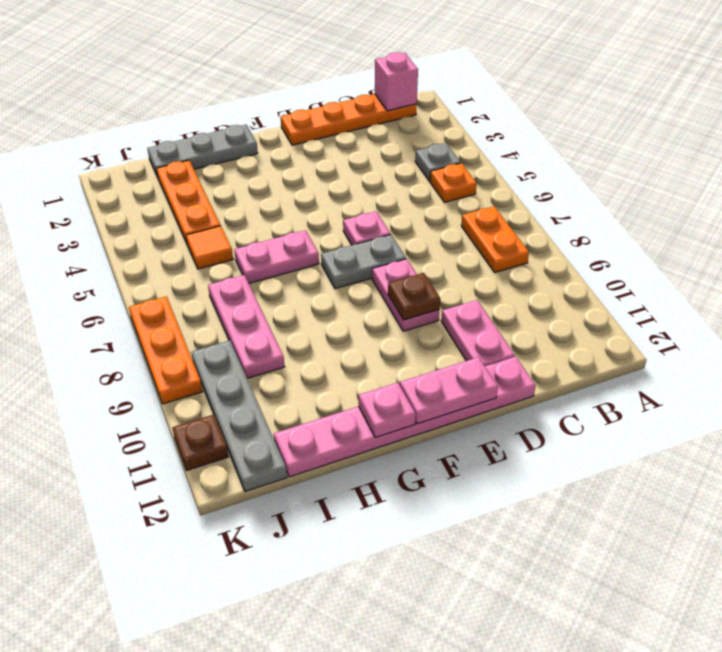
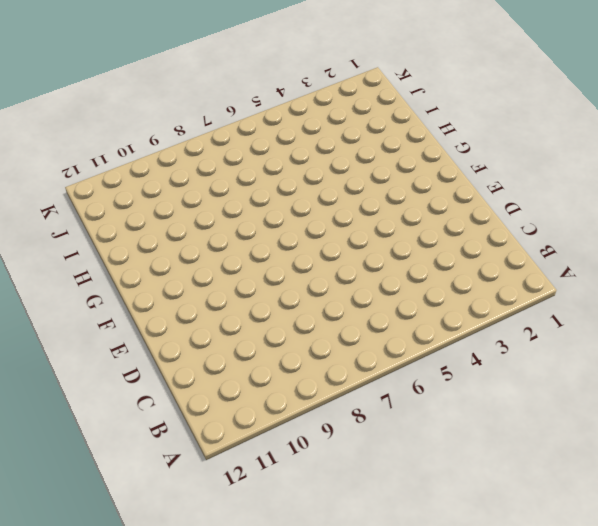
none -> orange plate B1:E1 level 1
none -> grey plate B4 level 1
none -> orange plate B5 level 1

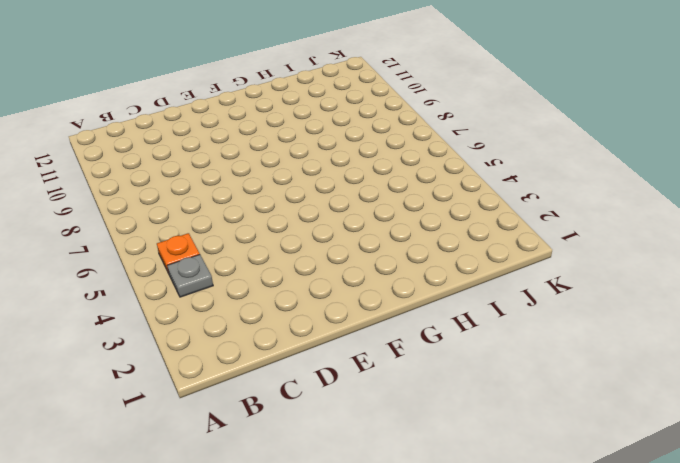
none -> orange plate B1:E1 level 1
none -> orange plate B7:B8 level 1
none -> pink plate D10:D11 level 1

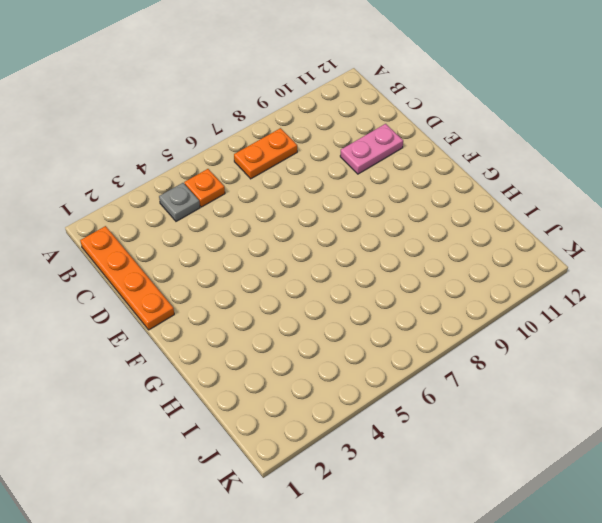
none -> pink plate D12:I12 level 1
none -> pink plate E6 level 1
none -> grey plate E7:F7 level 1

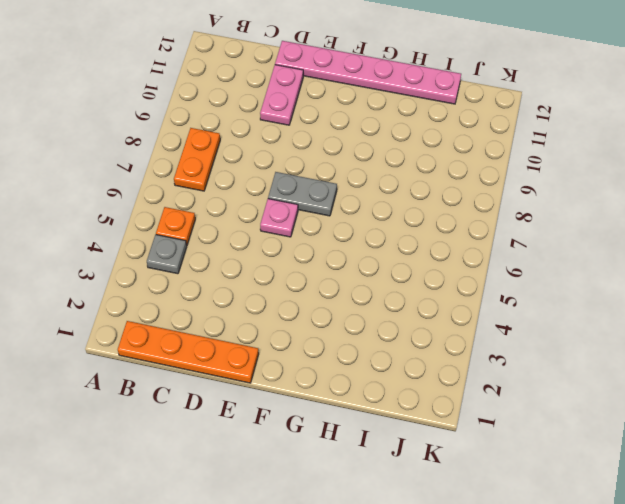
none -> pink plate E8:E9 level 1
none -> grey plate G1:I1 level 1
none -> pink plate G6:H6 level 1

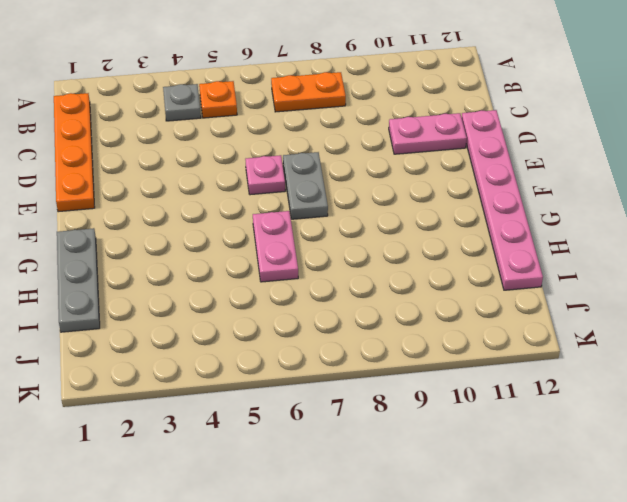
none -> pink plate E8:E9 level 1
none -> orange plate I2:I4 level 1
none -> orange tile I5 level 1

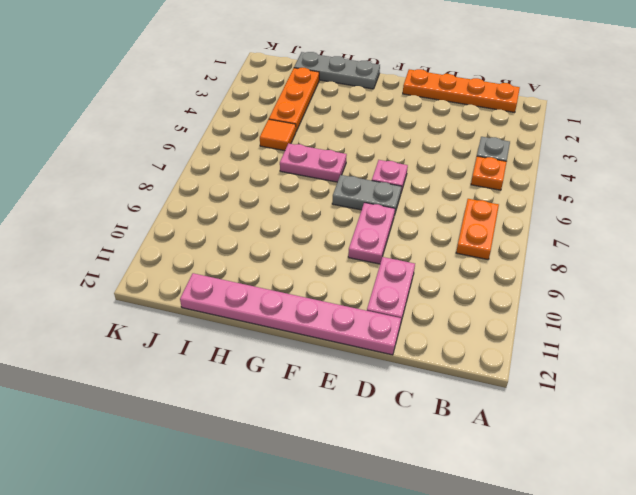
none -> pink plate I7:I9 level 1
none -> grey plate J9:J12 level 1
none -> orange plate K7:K9 level 1

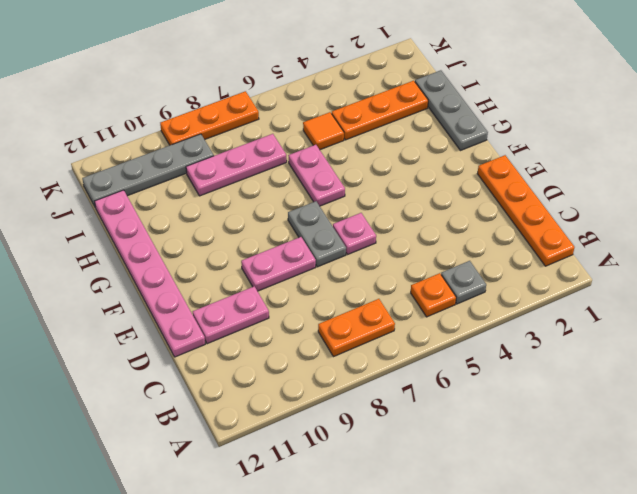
none -> brown plate K11 level 1
none -> pink brick B1 level 2
none -> brown plate E9 level 2

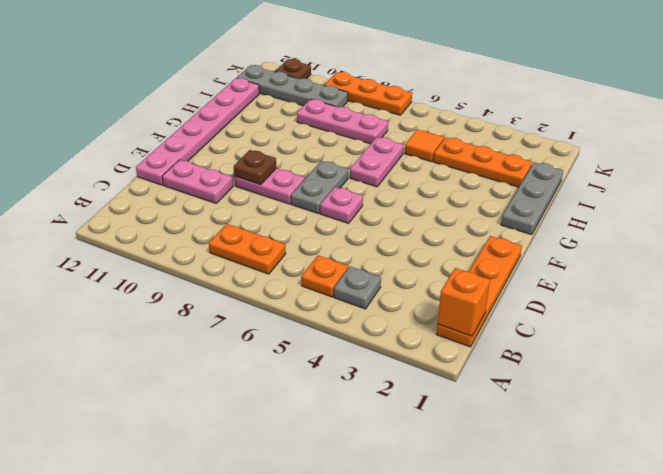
orange brick B1 level 2 -> pink brick B1 level 2
none -> pink plate E12:F12 level 2
none -> pink plate G12 level 2

